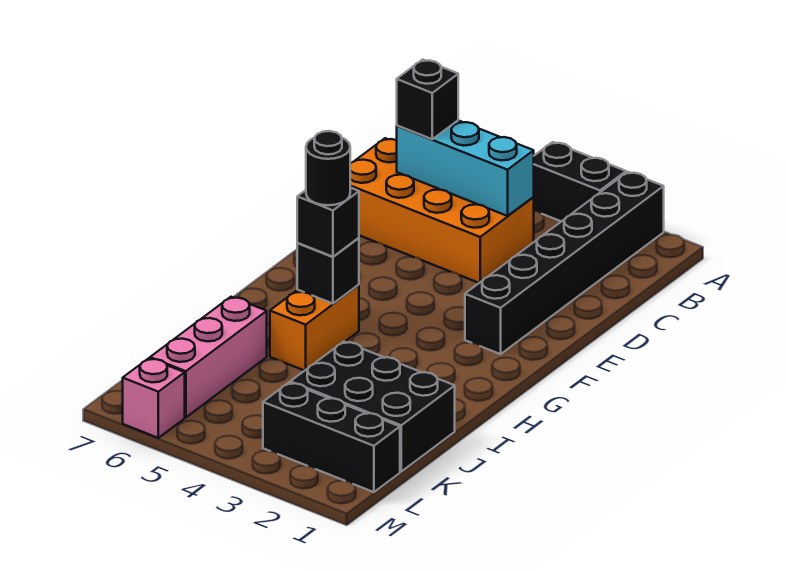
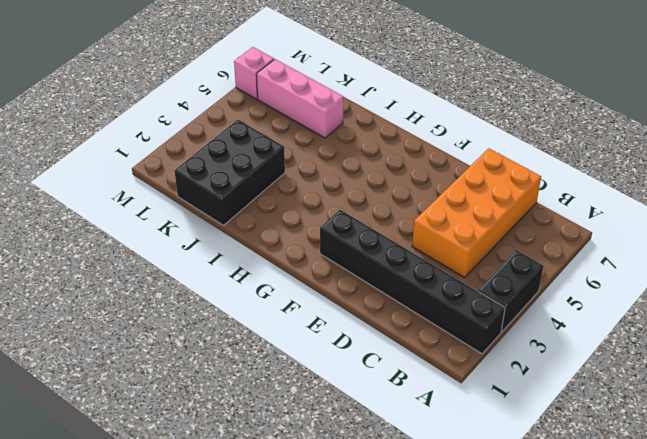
none -> orange brick H5:I5 level 1
none -> black brick L1:L3 level 1
none -> cyan brick C4:C6 level 2

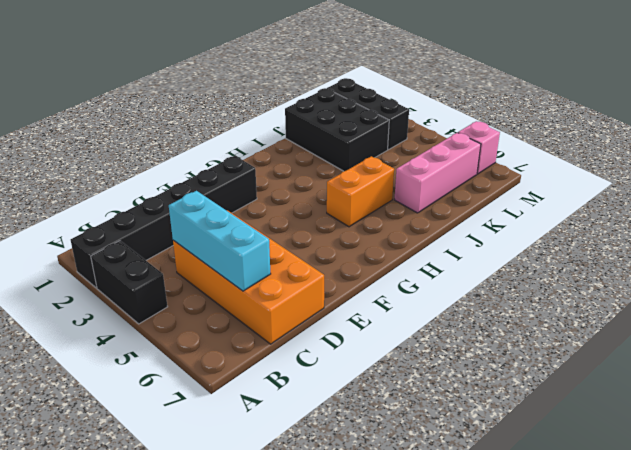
none -> black brick H5 level 2
none -> black brick C6 level 3
none -> black brick H5 level 3

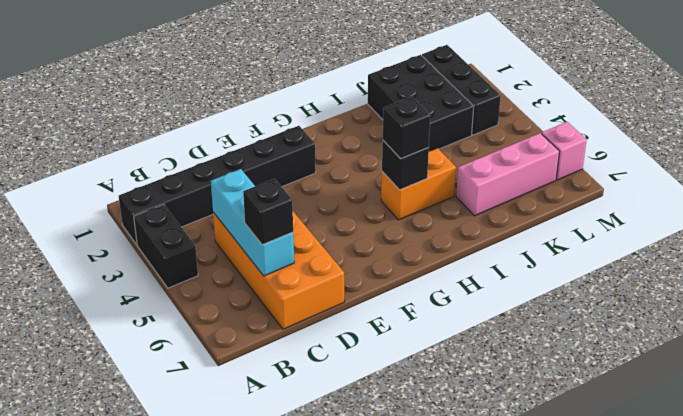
none -> black round brick H5 level 4

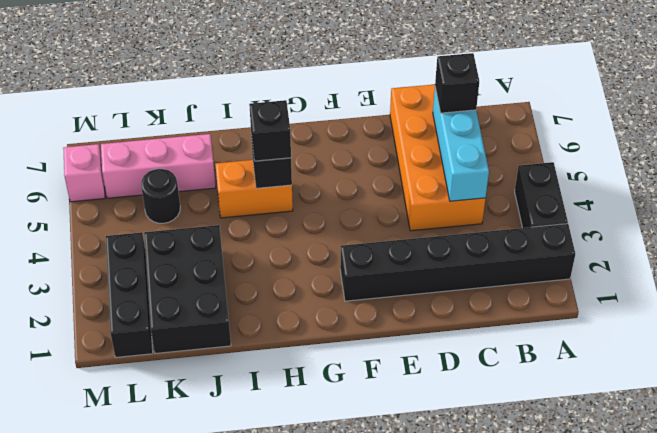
black round brick K5 level 1 -> black round brick H5 level 4

